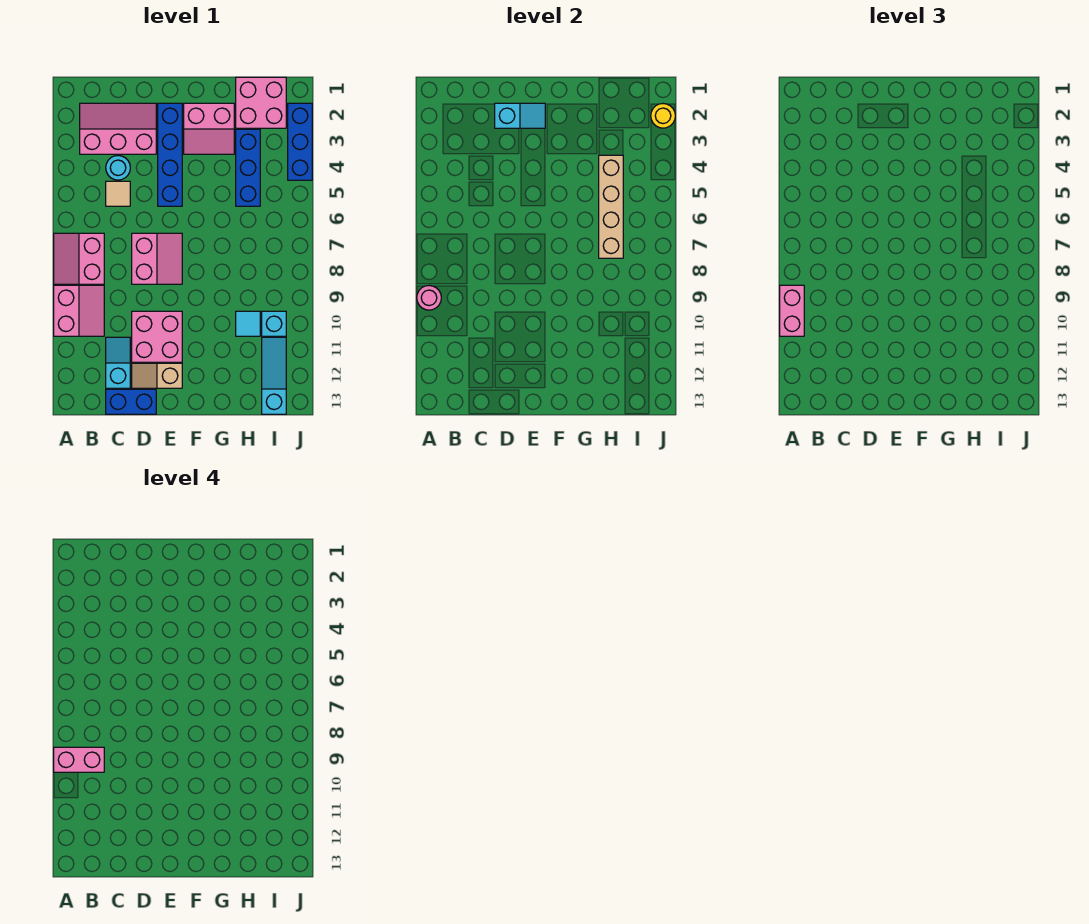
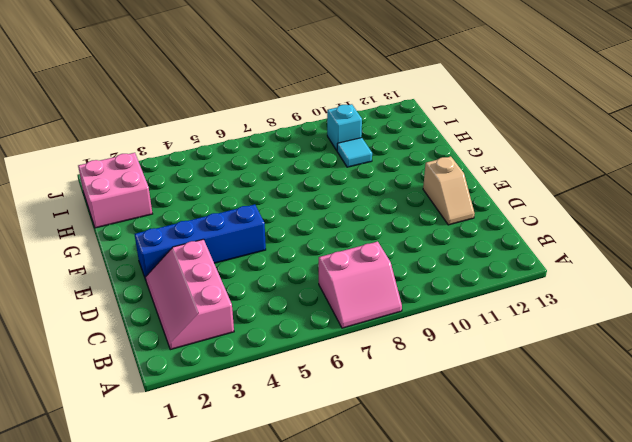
none -> pink slope A9:B10 level 1 top A
none -> cyan round brick C4 level 1
none -> tan tile C5 level 1

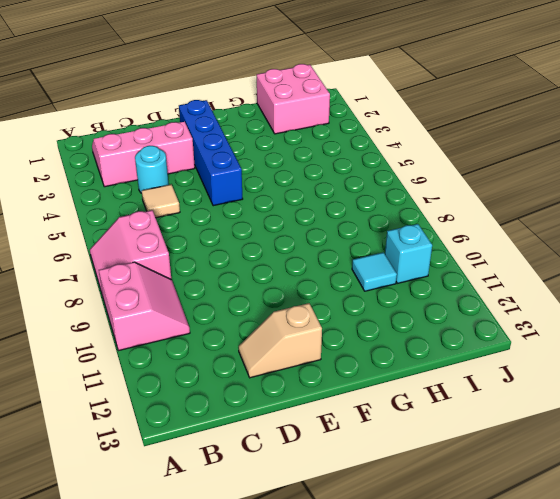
none -> cyan slope C11:C12 level 1 top 12
none -> blue brick C13:D13 level 1
none -> pink slope D7:E8 level 1 top D

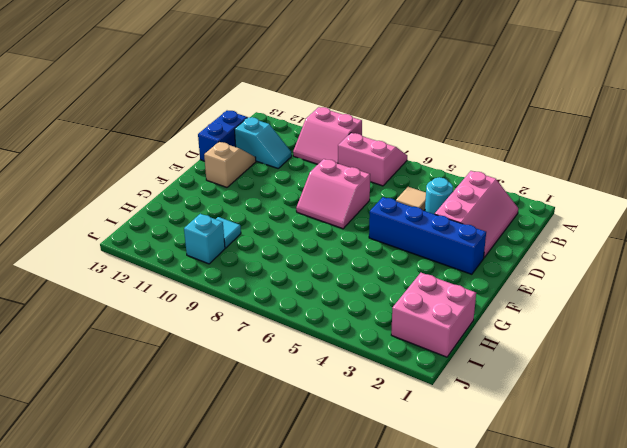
none -> pink brick D10:E11 level 1
none -> pink slope F2:G3 level 1 top 2
none -> blue brick H3:H5 level 1

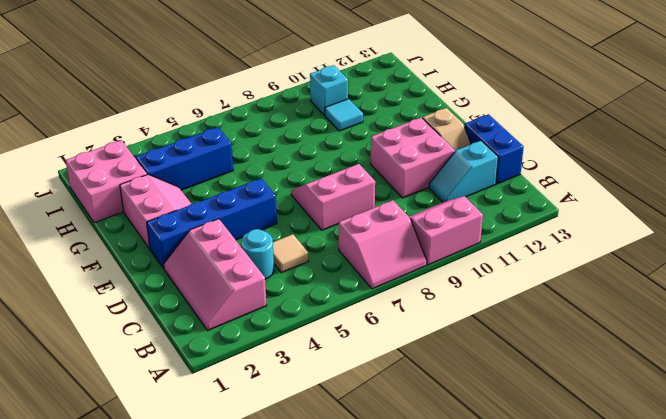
none -> cyan slope I11:I13 level 1 top 13
none -> blue brick J2:J4 level 1
none -> pink round brick A9 level 2

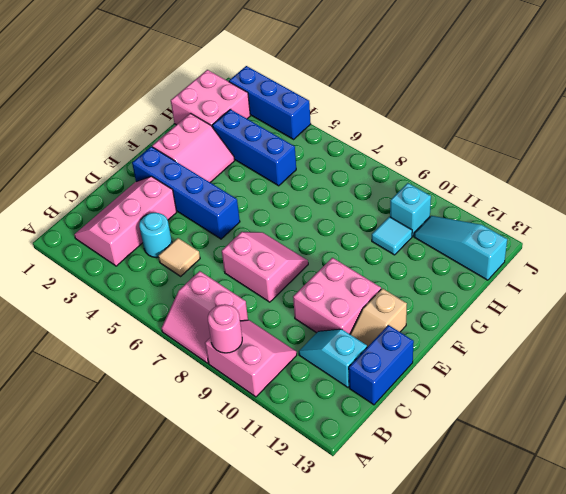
none -> cyan slope D2:E2 level 2 top D
none -> tan brick H4:H7 level 2
none -> yellow round brick J2 level 2

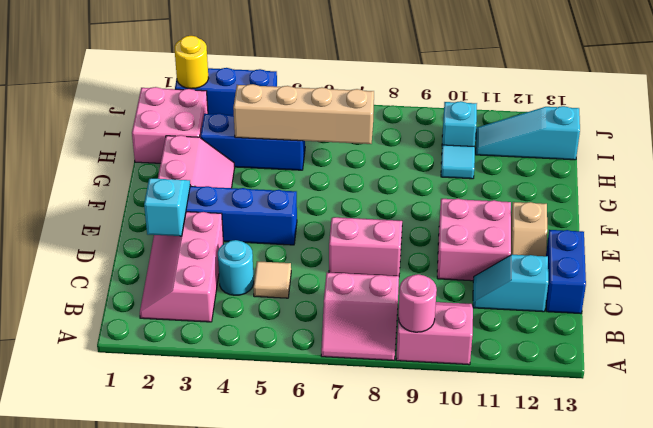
none -> pink brick A9:A10 level 3
none -> pink brick A9:B9 level 4

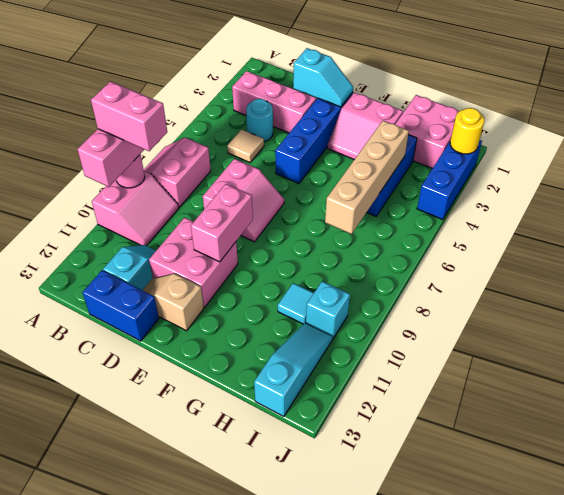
pink brick E9:E10 level 2 -> none

